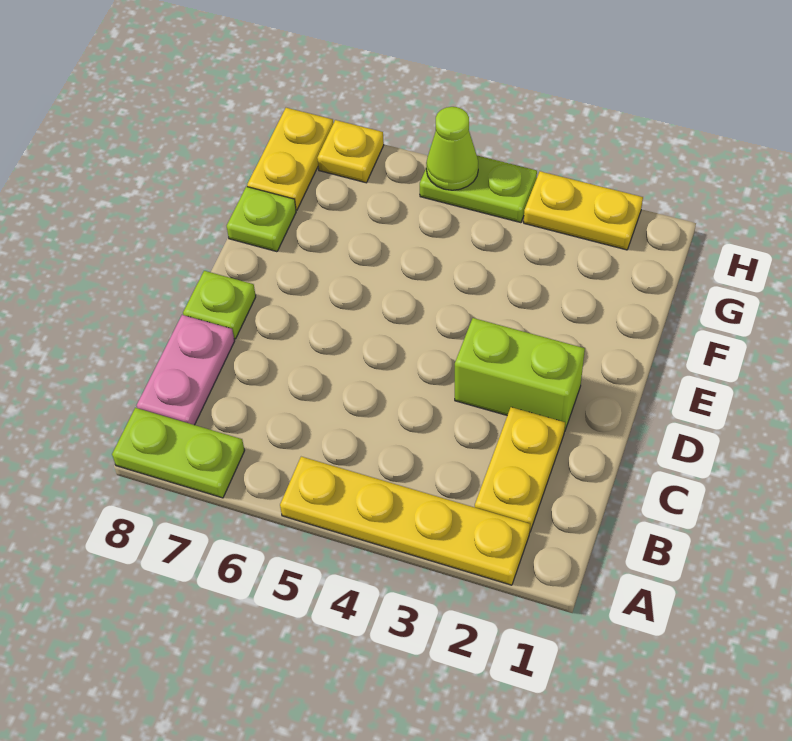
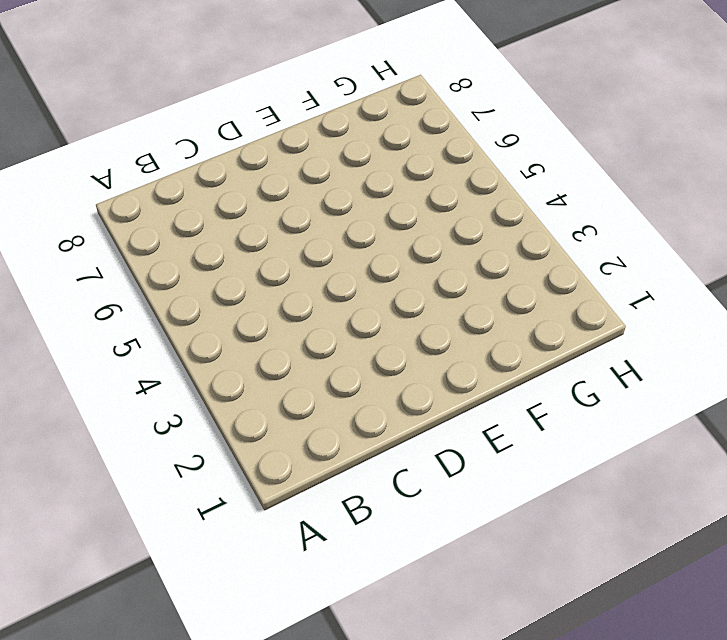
none -> yellow plate A2:A5 level 1
none -> lime plate A7:A8 level 1
none -> yellow plate B2:C2 level 1

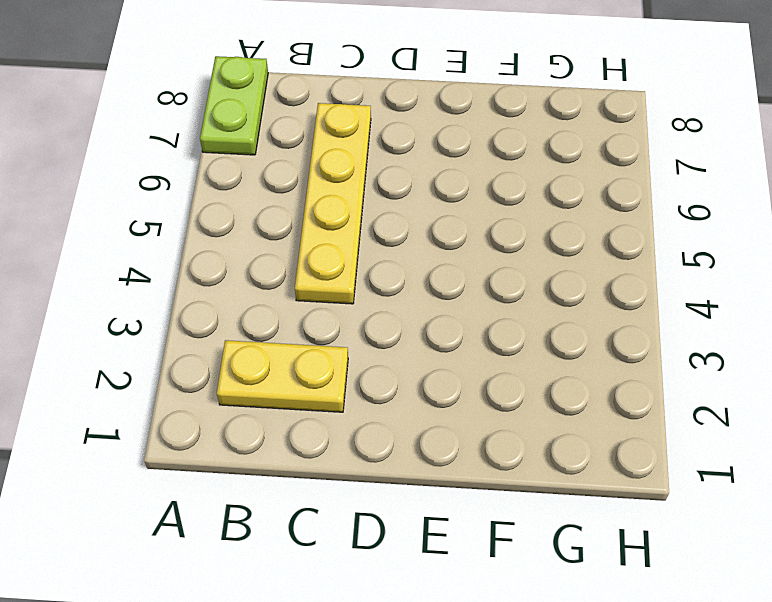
yellow plate C4:C7 level 1 -> yellow plate A2:A5 level 1
none -> pink plate B8:C8 level 1
none -> lime brick D2:D3 level 1
none -> lime plate D8 level 1

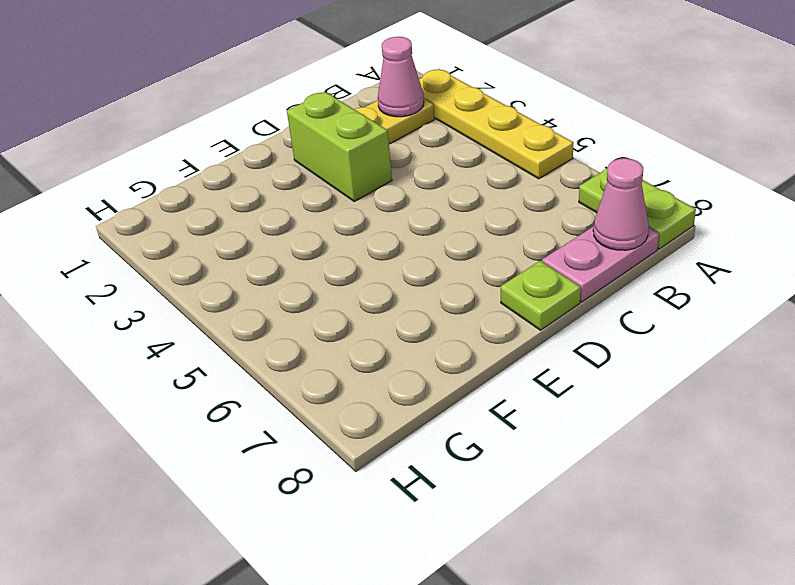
pink cone B2 level 2 -> none
pink cone B8 level 2 -> none
none -> lime plate F8 level 1
none -> yellow plate G8:H8 level 1
none -> yellow plate H2:H3 level 1

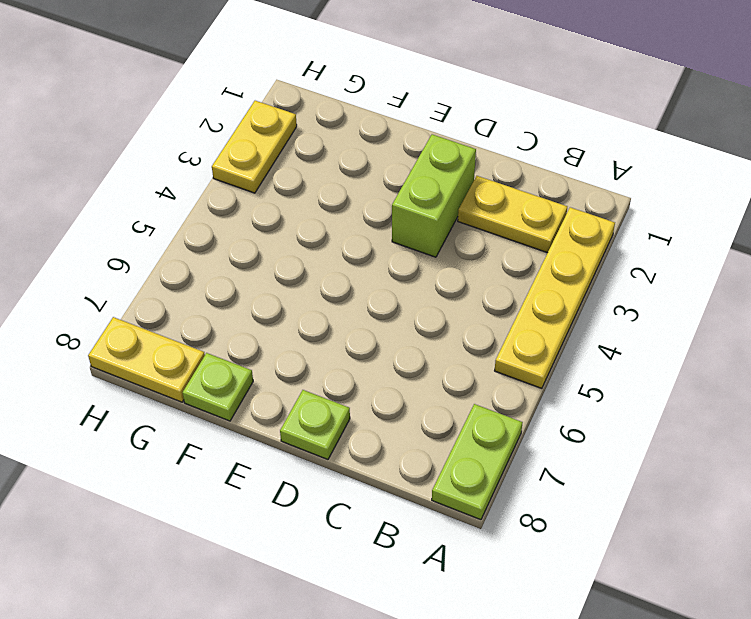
none -> pink plate B8:C8 level 1
none -> lime plate H4:H5 level 1
none -> yellow plate H7 level 1

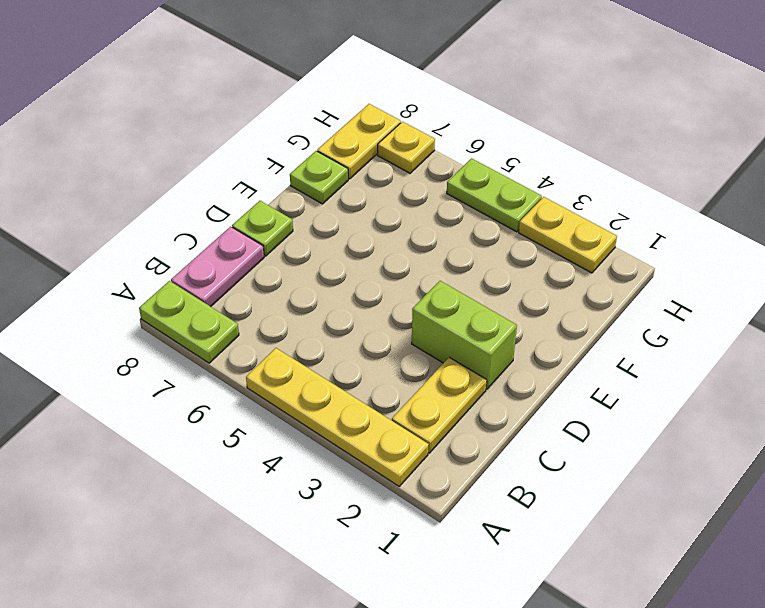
none -> lime cone H5 level 2

